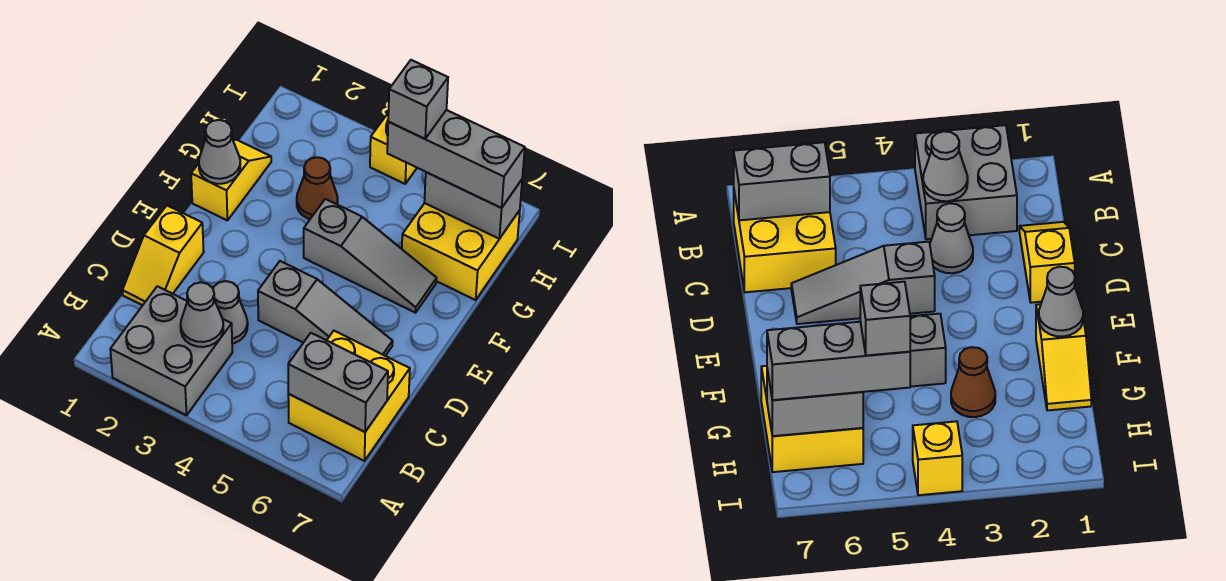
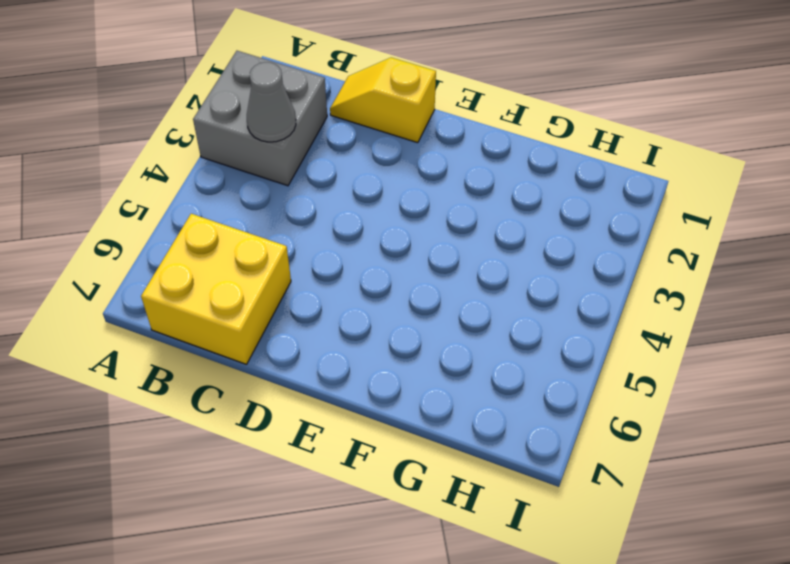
none -> grey cone C3 level 1
none -> grey slope D4:D6 level 1 top 4
none -> yellow slope F1:G1 level 1 top F

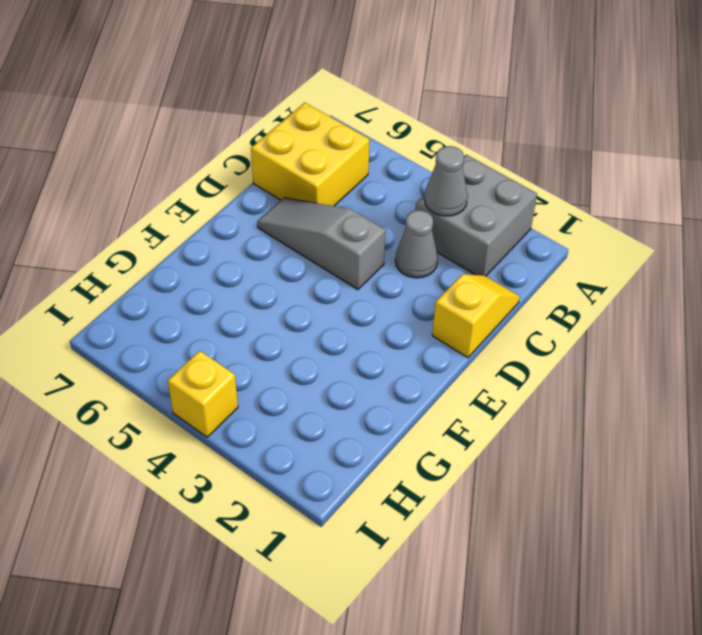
none -> yellow slope F1:G1 level 1 top F
none -> grey slope F4:F6 level 1 top 4
none -> brown cone G3 level 1

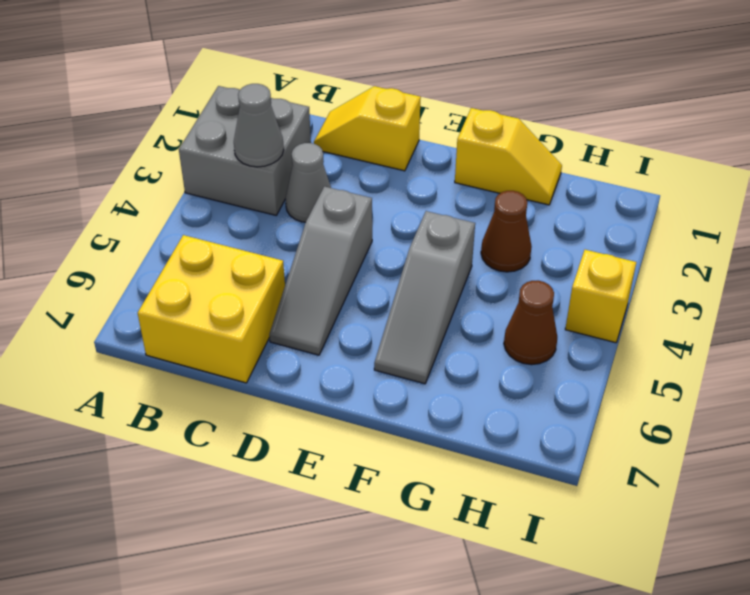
brown cone H5 level 1 -> none
none -> yellow brick G6:H7 level 1
none -> grey brick B6:B7 level 2
none -> grey cone F1 level 2

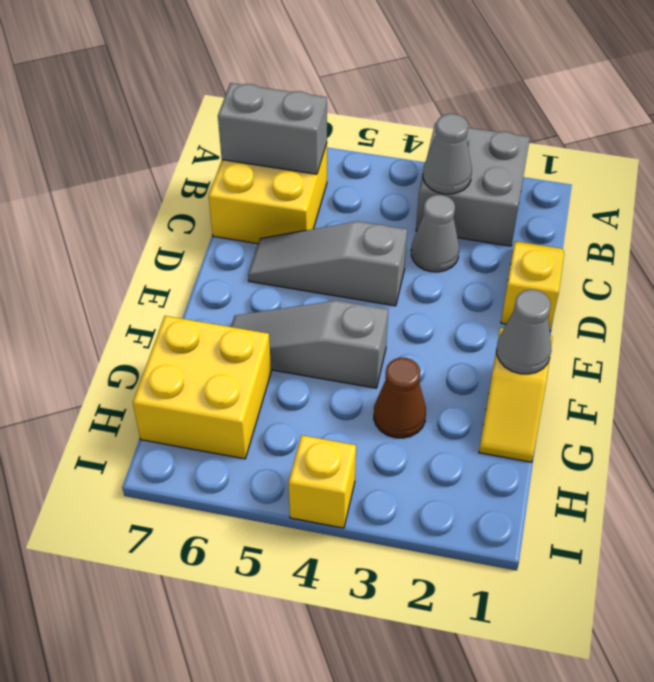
none -> grey brick H6:H7 level 2
none -> grey brick H5:H7 level 3
none -> grey brick H5 level 4

